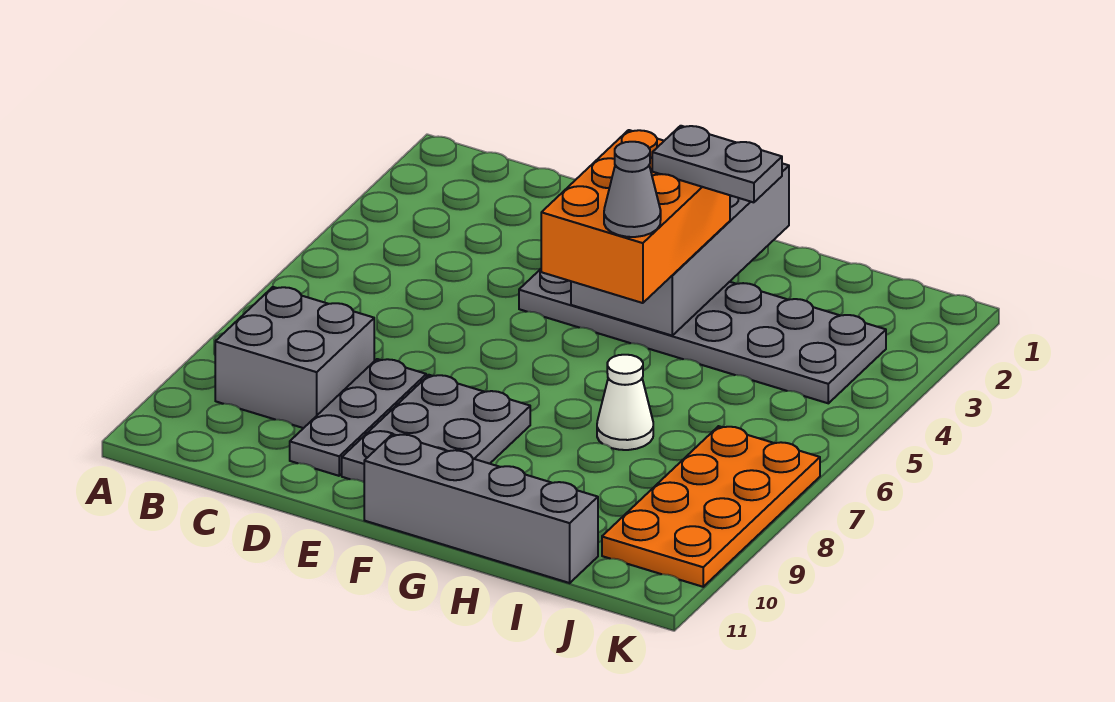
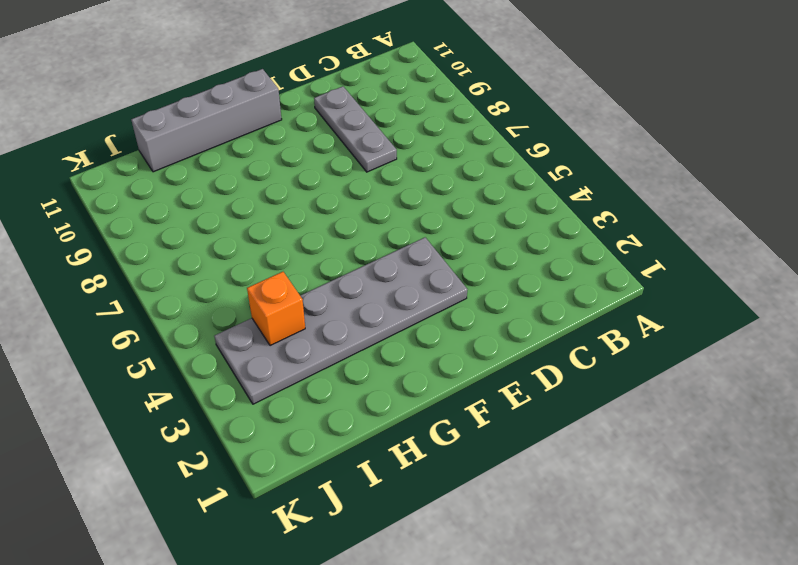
orange brick I4 level 2 -> none
none -> grey brick B8:C9 level 1
none -> grey plate E8:F10 level 1

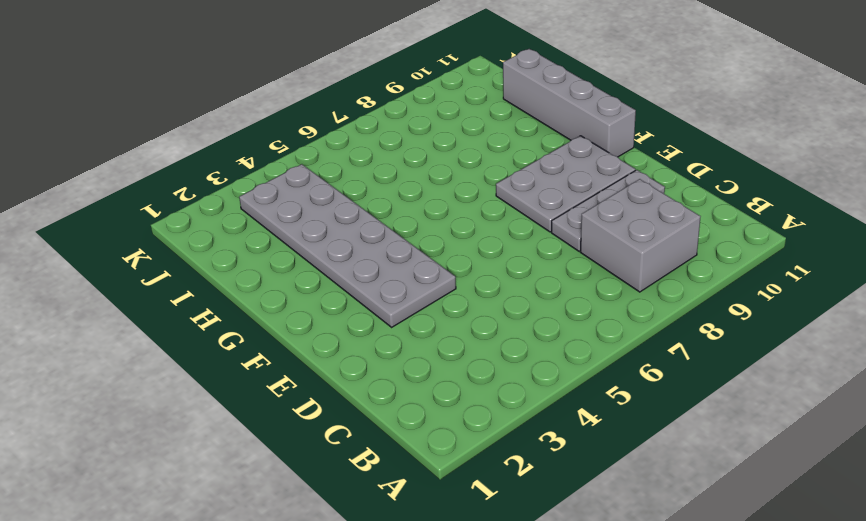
none -> white cone H7 level 1
none -> orange plate J7:K10 level 1

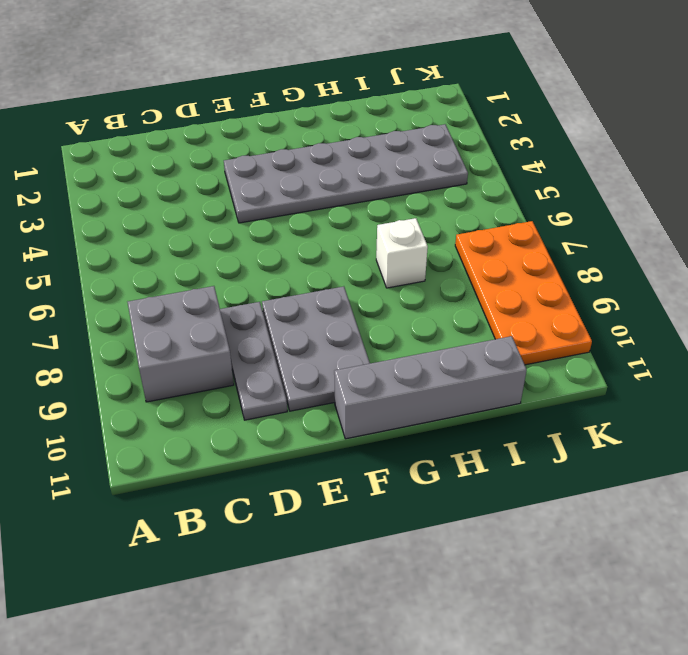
white brick H7 level 1 -> white cone H7 level 1
none -> grey brick F1:G4 level 2
none -> orange brick F3:G5 level 3

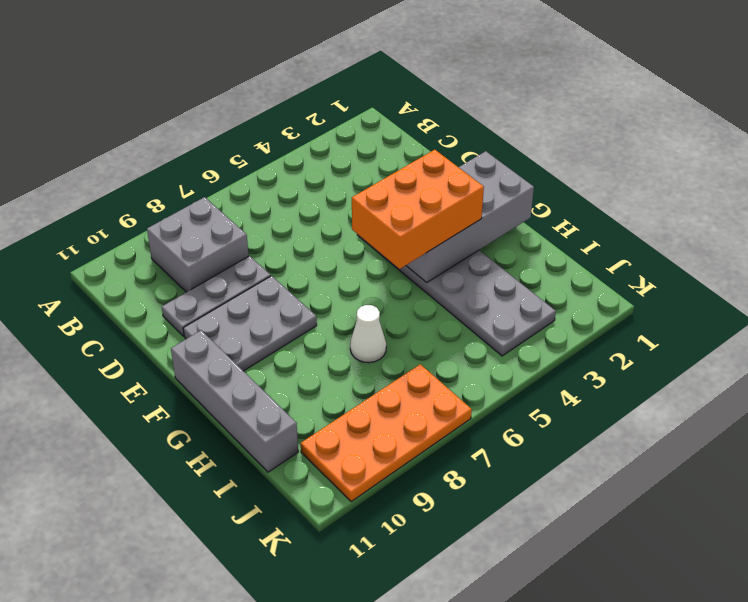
none -> grey plate G3:H3 level 4
none -> grey cone G5 level 4

